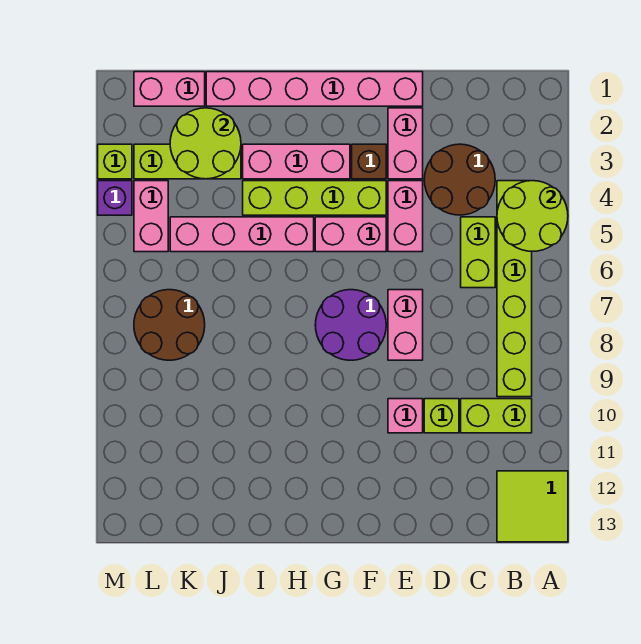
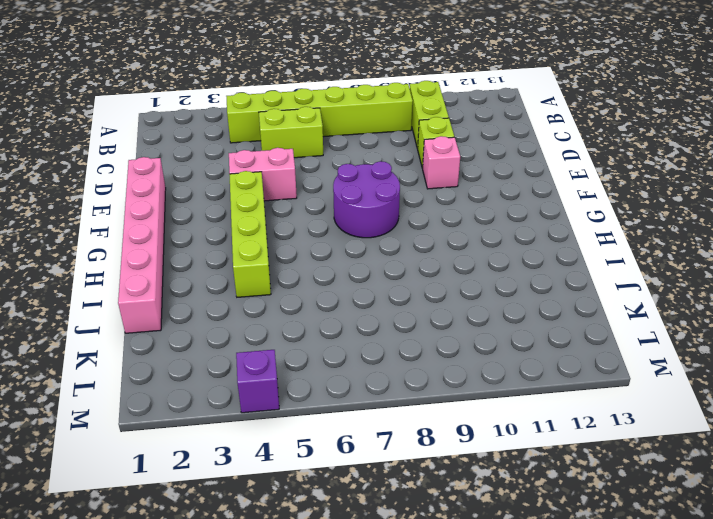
none -> lime tile A12:B13 level 1
none -> brown round brick C3:D4 level 1
none -> pink brick E2:E3 level 1

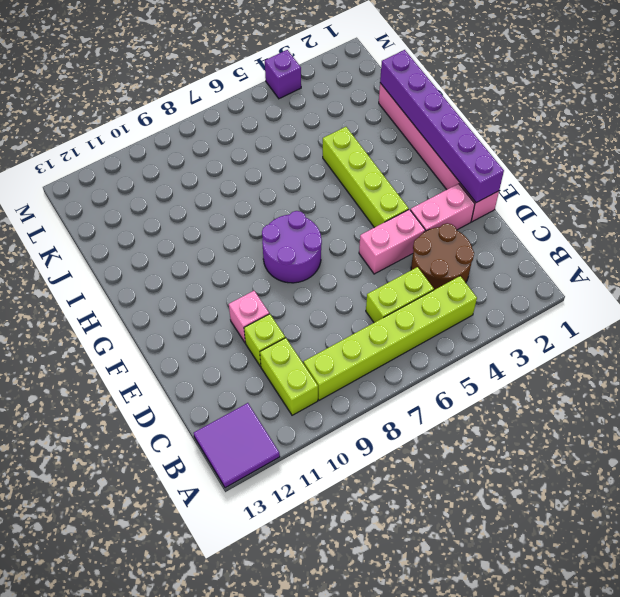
purple tile A12:B13 level 1 -> lime tile A12:B13 level 1
purple brick E1:J1 level 2 -> none
none -> pink brick E7:E8 level 1
none -> brown brick F3 level 1
none -> pink brick F5:G5 level 1

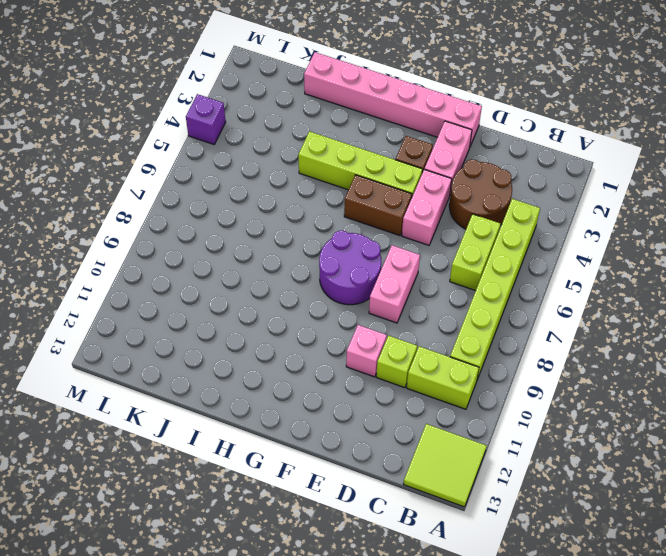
brown brick F5:G5 level 1 -> pink brick F5:G5 level 1
none -> pink brick G3:I3 level 1
none -> pink brick H5:K5 level 1
none -> lime brick J3:L3 level 1

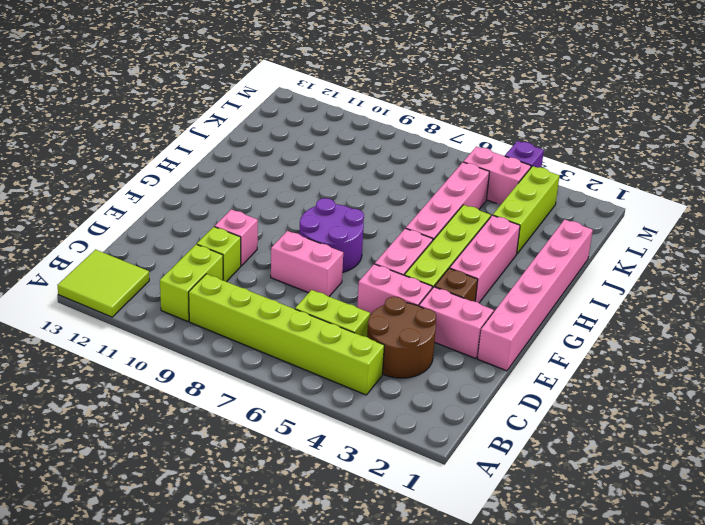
none -> pink brick K1:L1 level 1
none -> brown round brick K7:L8 level 1
none -> lime brick M3 level 1

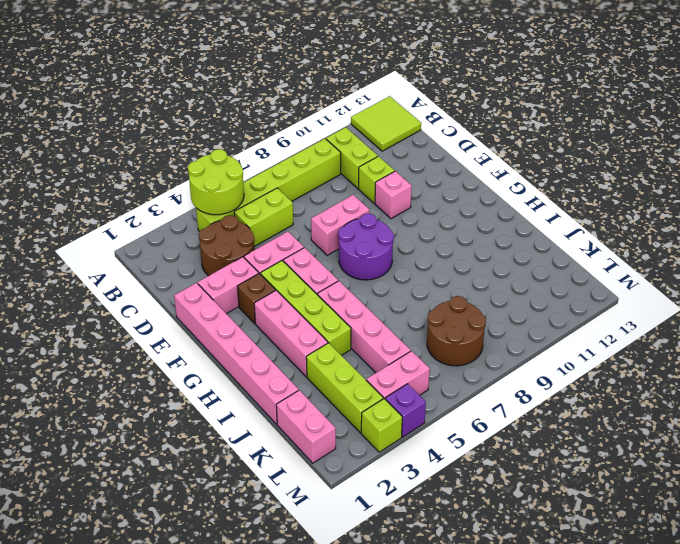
none -> lime round brick J2:K3 level 2

